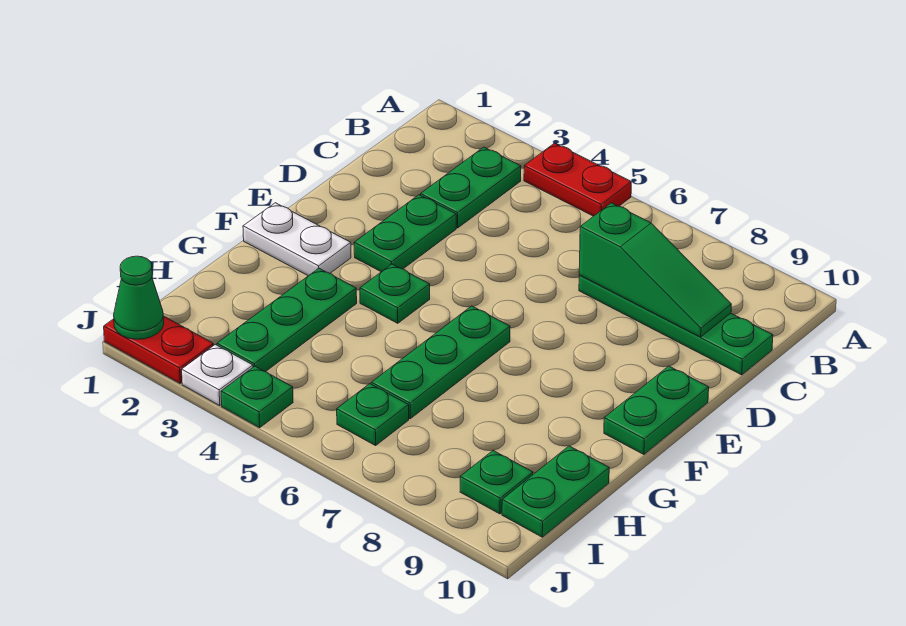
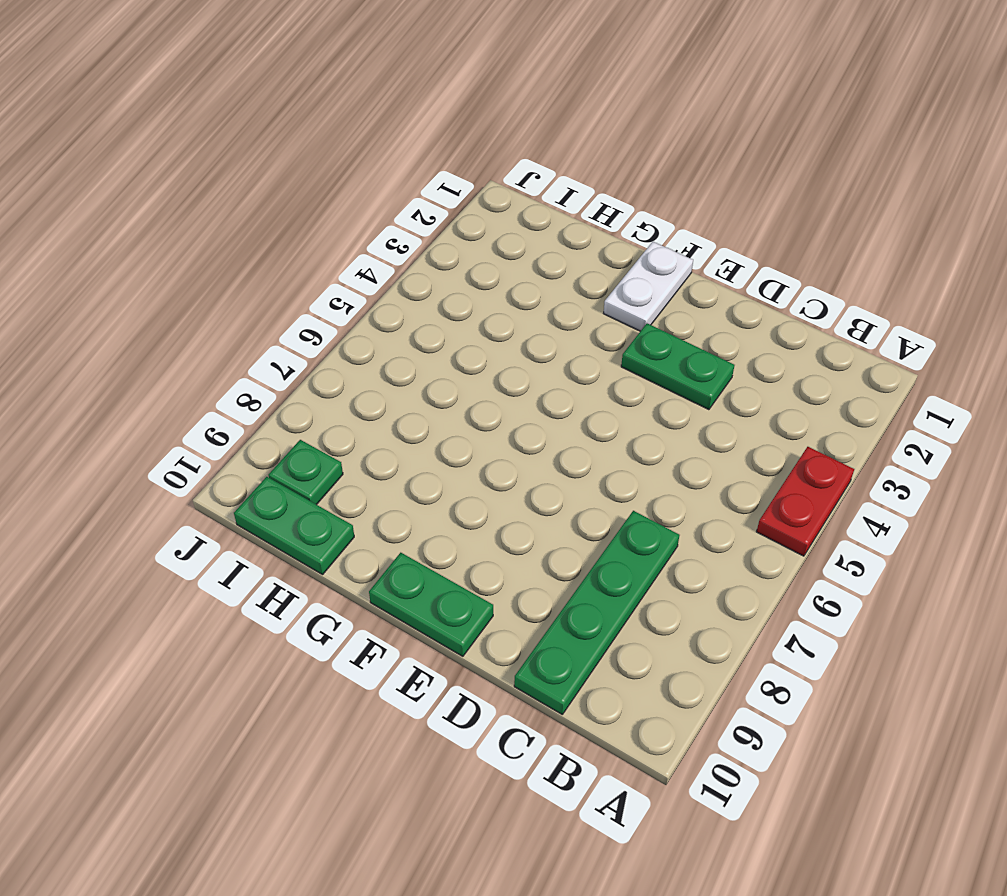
none -> green plate B3:C3 level 1
none -> green plate F4 level 1
none -> green plate F6:H6 level 1

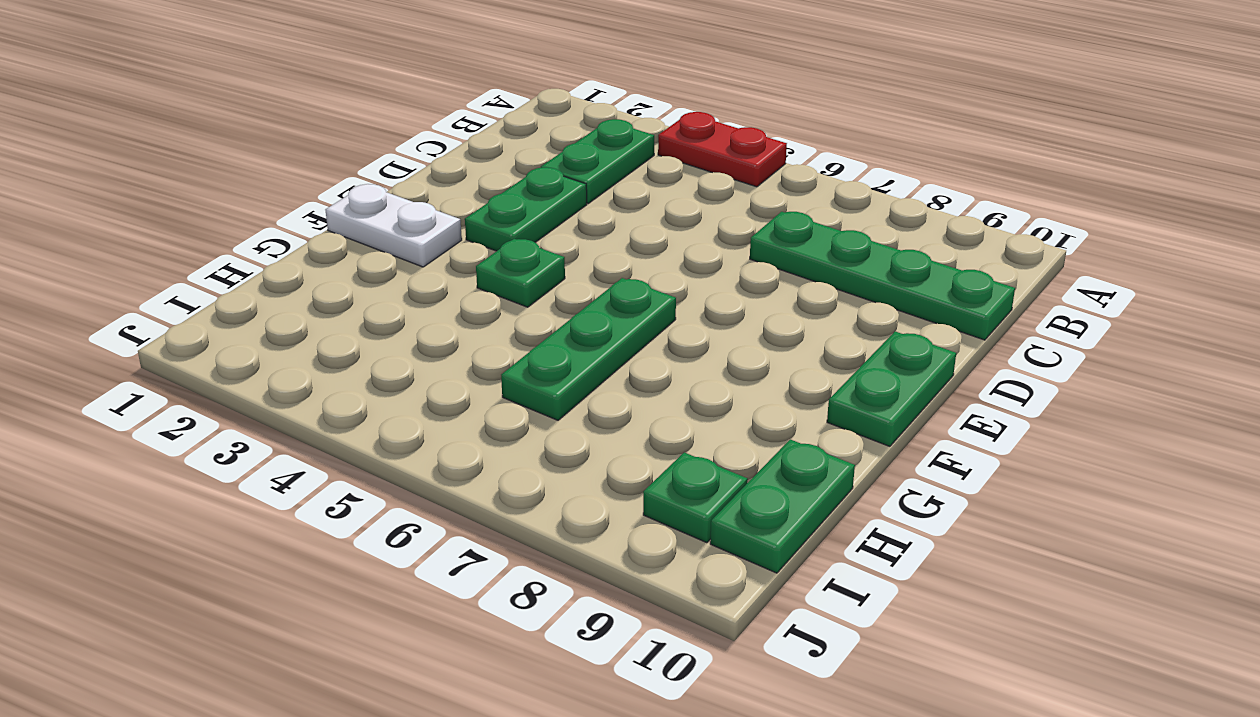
none -> green plate G3:I3 level 1
none -> green plate I6 level 1
none -> red plate J1:J2 level 1

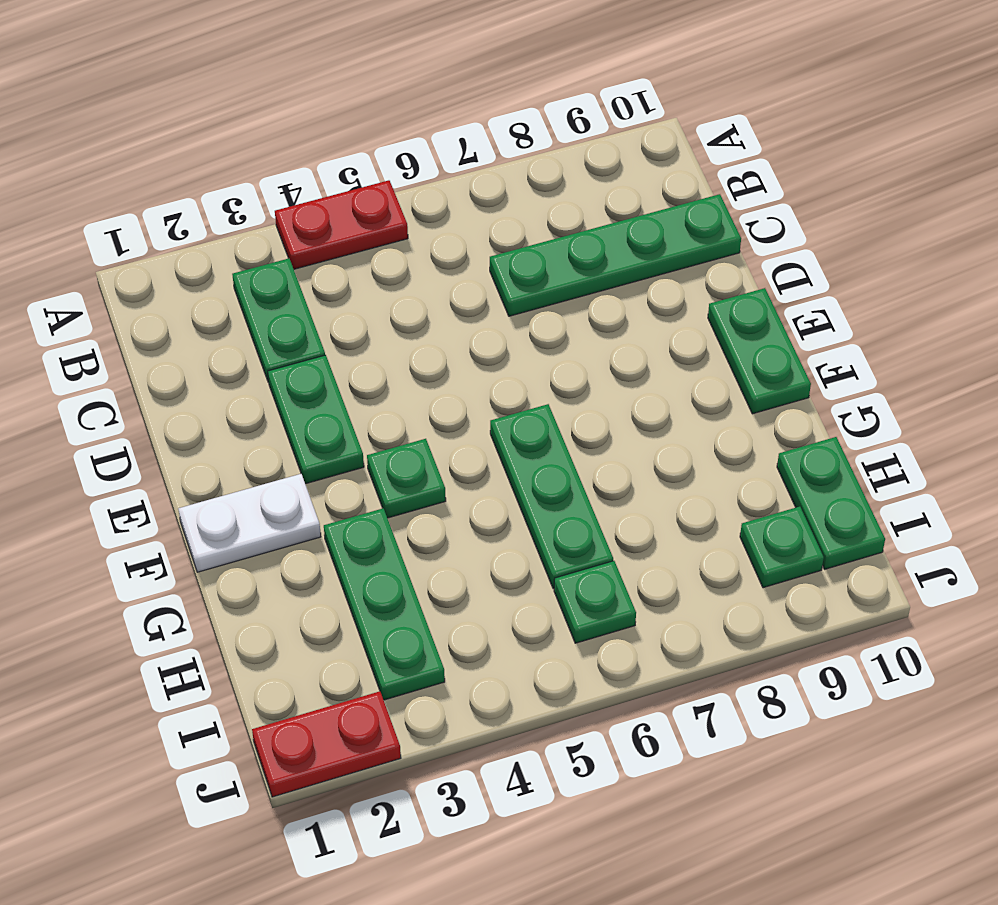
none -> white plate J3 level 1
none -> green plate J4 level 1
none -> green slope C7:C9 level 2 top 7

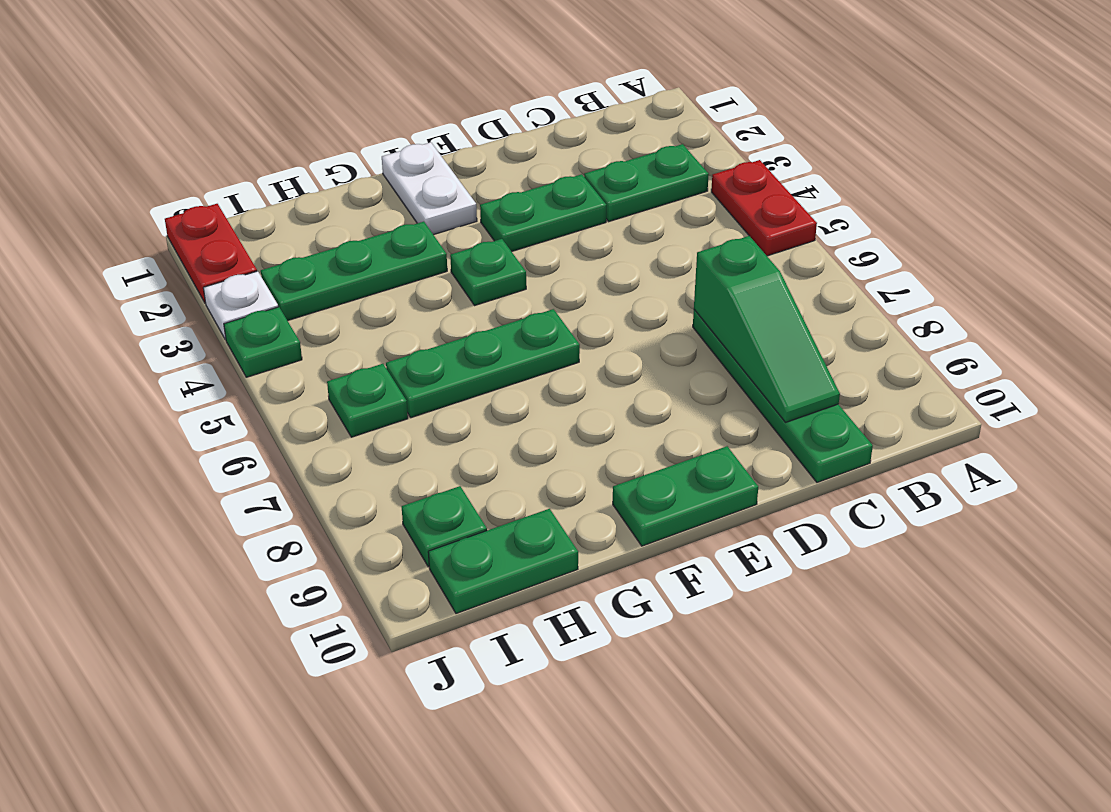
none -> green cone J1 level 2

